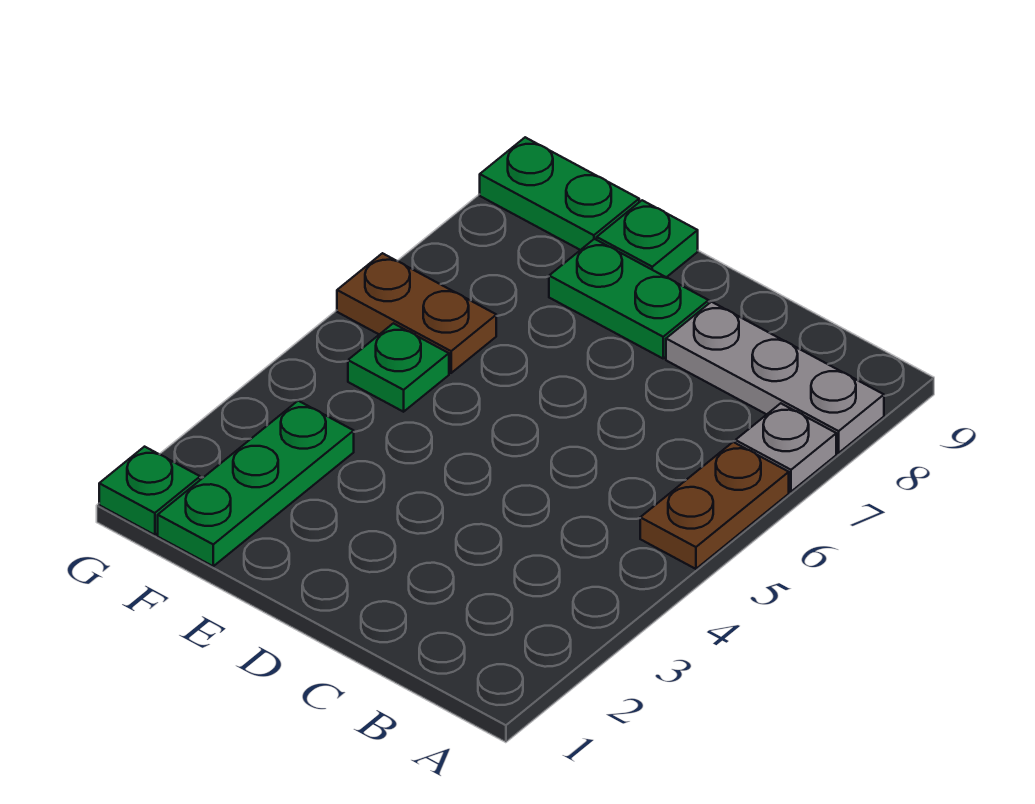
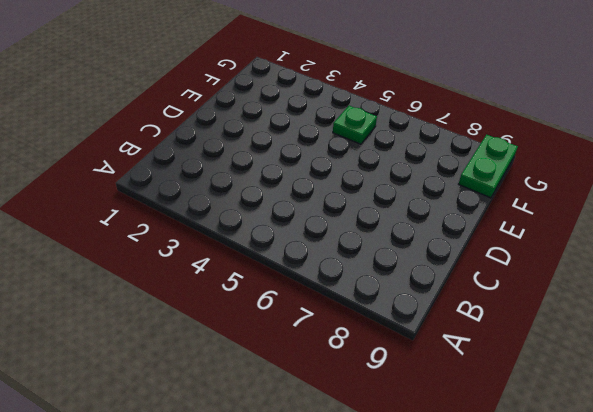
none -> brown plate A5:A6 level 1
none -> grey plate A7 level 1

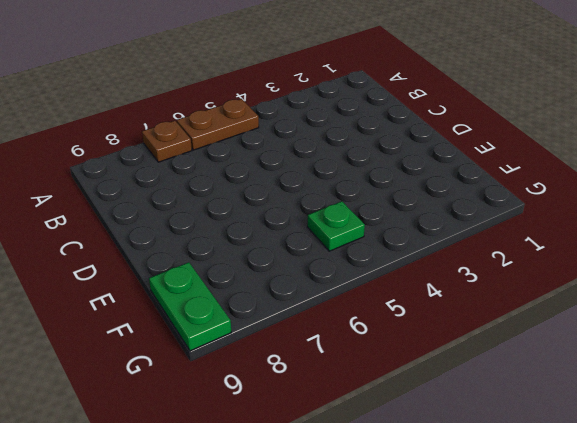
brown plate A7 level 1 -> grey plate A7 level 1
none -> grey plate A8:C8 level 1
none -> green plate D8:E8 level 1

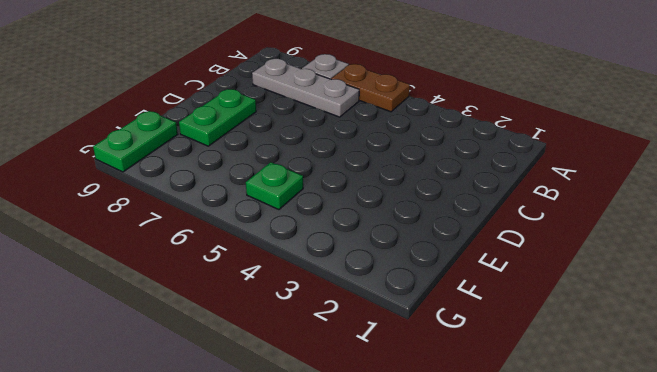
grey plate B6:B8 level 1 -> grey plate A8:C8 level 1
none -> green plate E9 level 1
none -> green plate F1:F3 level 1

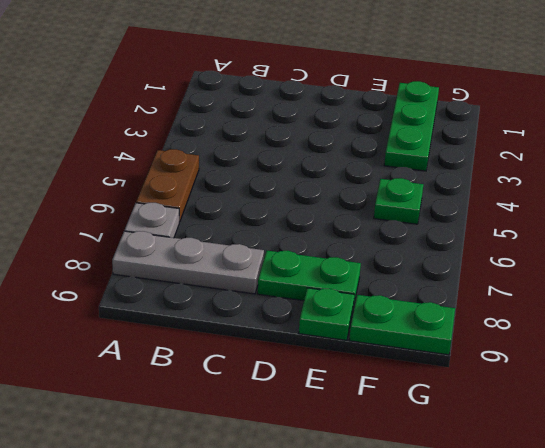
none -> brown plate F6:G6 level 1
none -> green plate G1 level 1

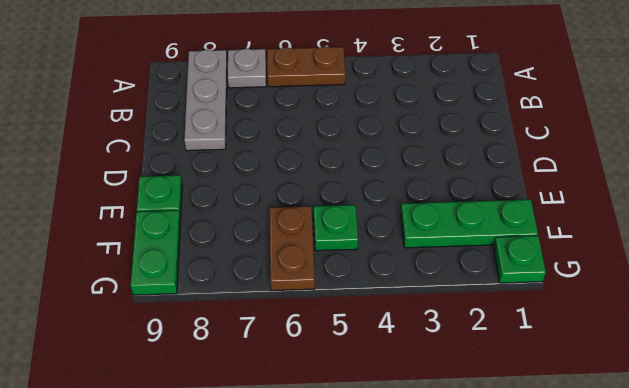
none -> green plate D8:E8 level 1

